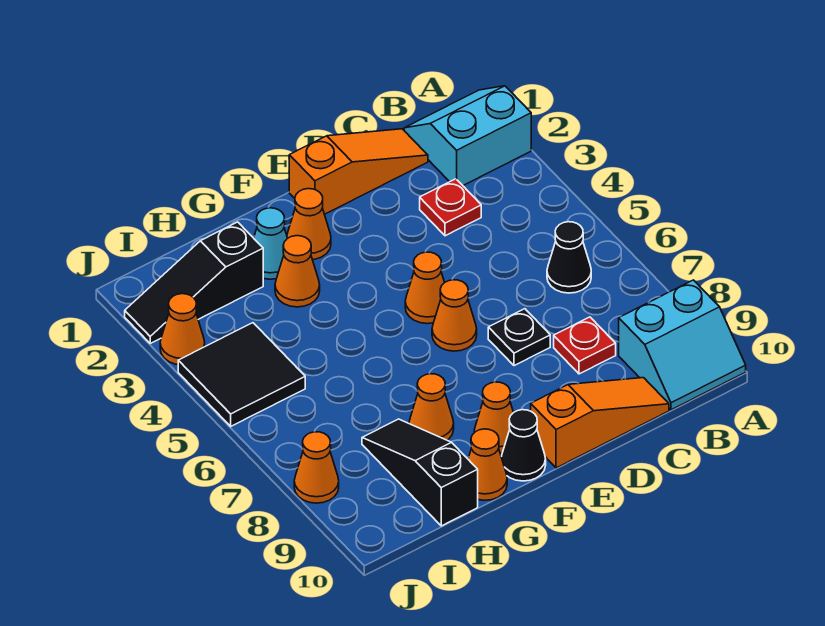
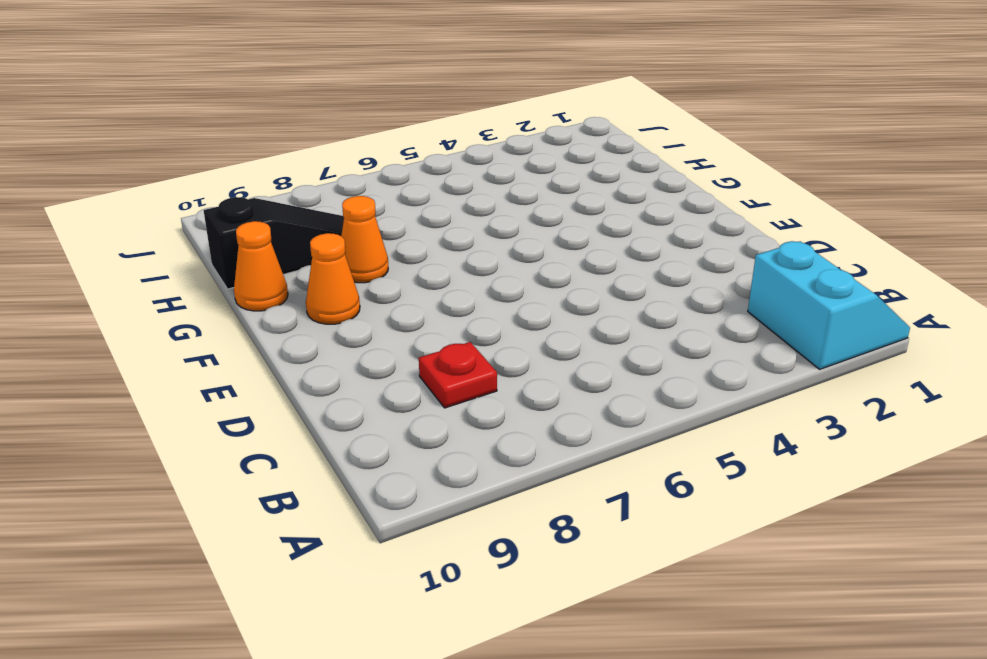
none -> cyan slope A9:B10 level 1 top 9
none -> black cone B6 level 1
none -> orange slope C1:E1 level 1 top E

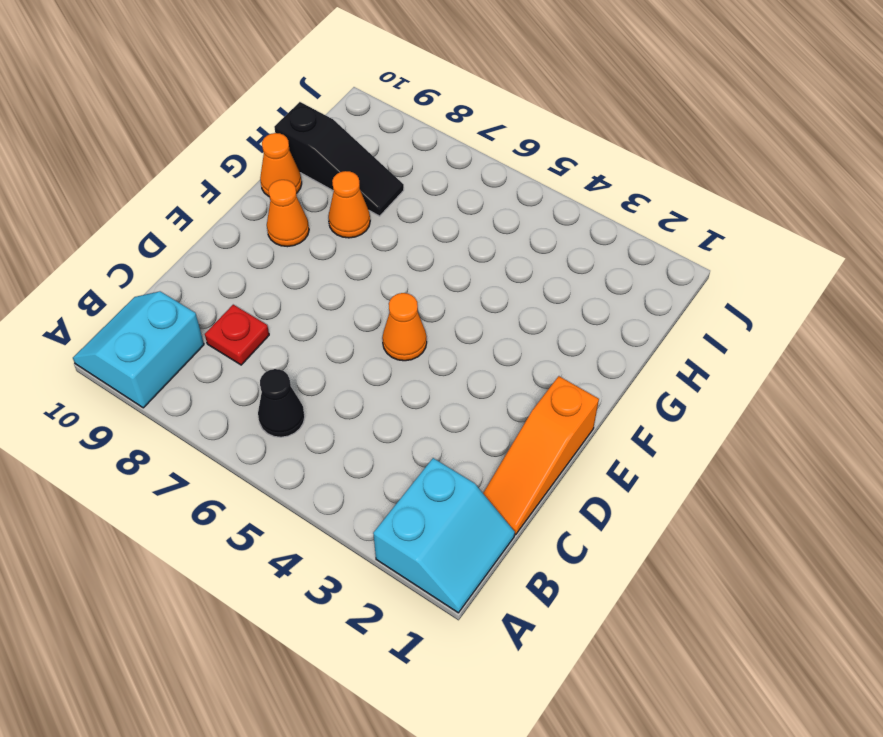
none -> red plate C3 level 1
none -> orange slope C10:E10 level 1 top E
none -> black plate D7 level 1

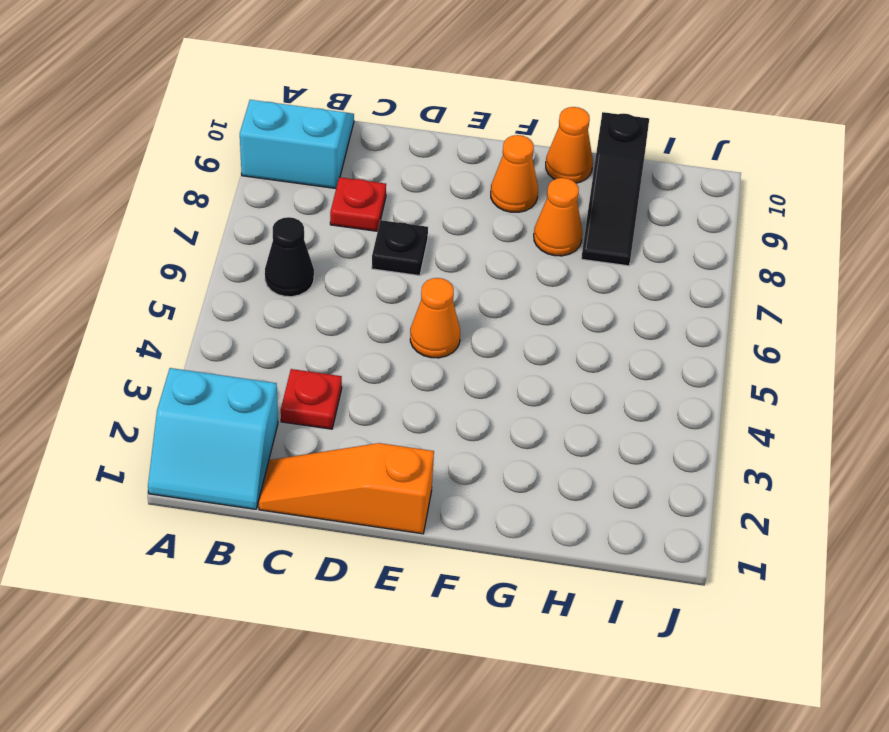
none -> orange slope C10:E10 level 1 top E
none -> orange cone E6 level 1
none -> orange cone F2 level 1

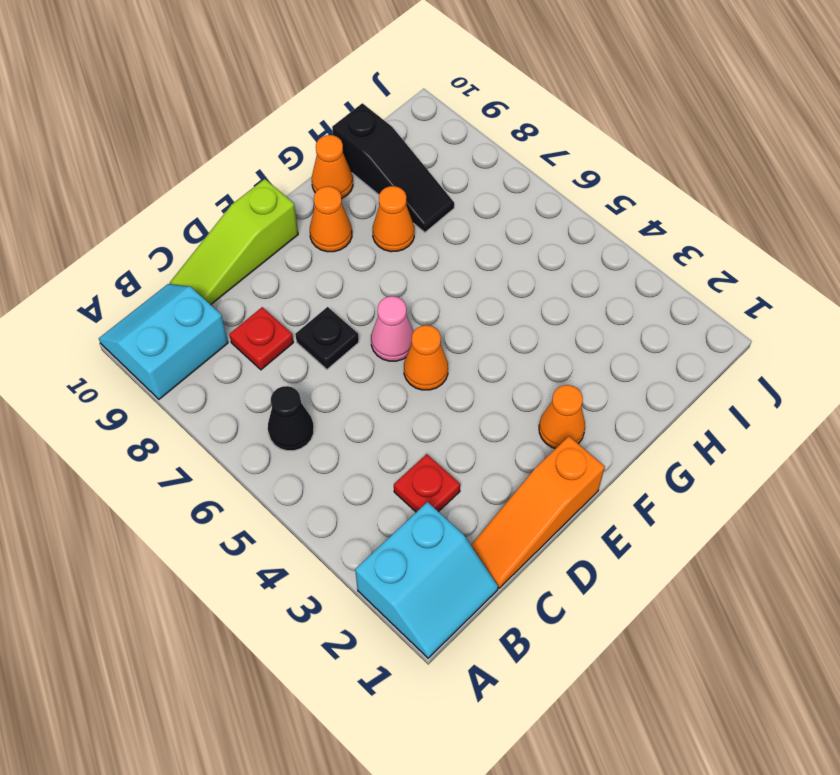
lime slope C10:E10 level 1 top E -> orange slope C10:E10 level 1 top E
pink cone E6 level 1 -> orange cone E6 level 1
none -> black cone F10 level 1
none -> cyan cone G2 level 1
none -> orange cone G3 level 1

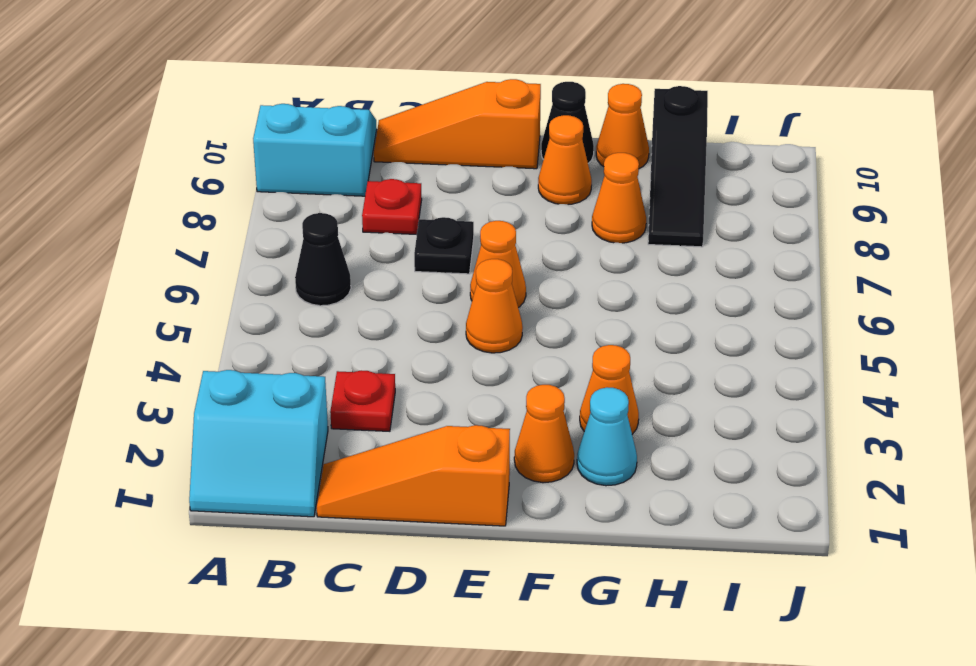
none -> black slope H2:J2 level 1 top H
none -> black tile I4:J5 level 1
none -> orange cone J3 level 1

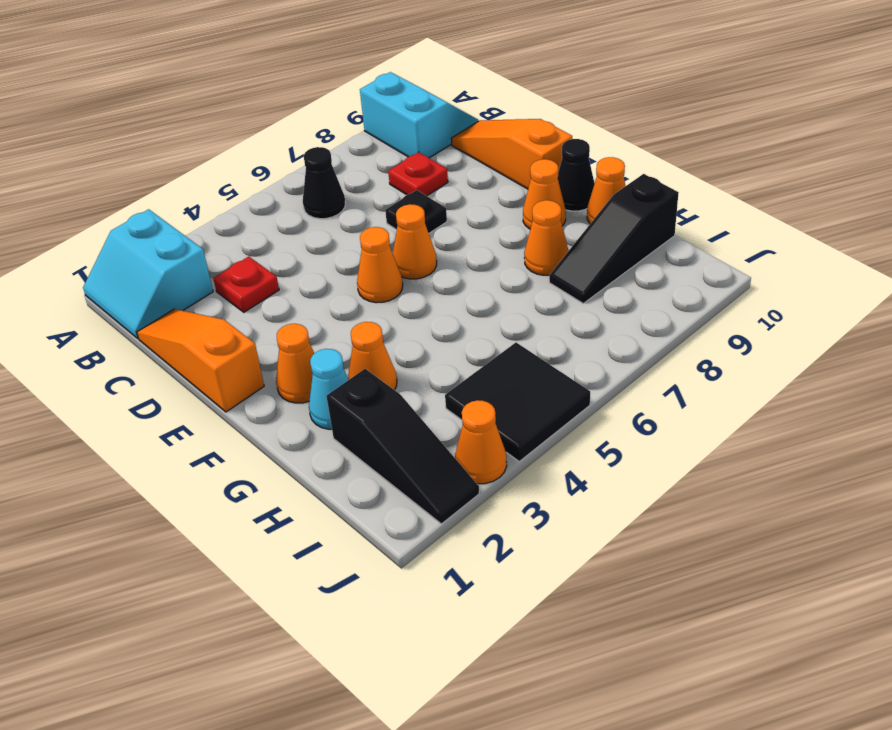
none -> orange cone J8 level 1

